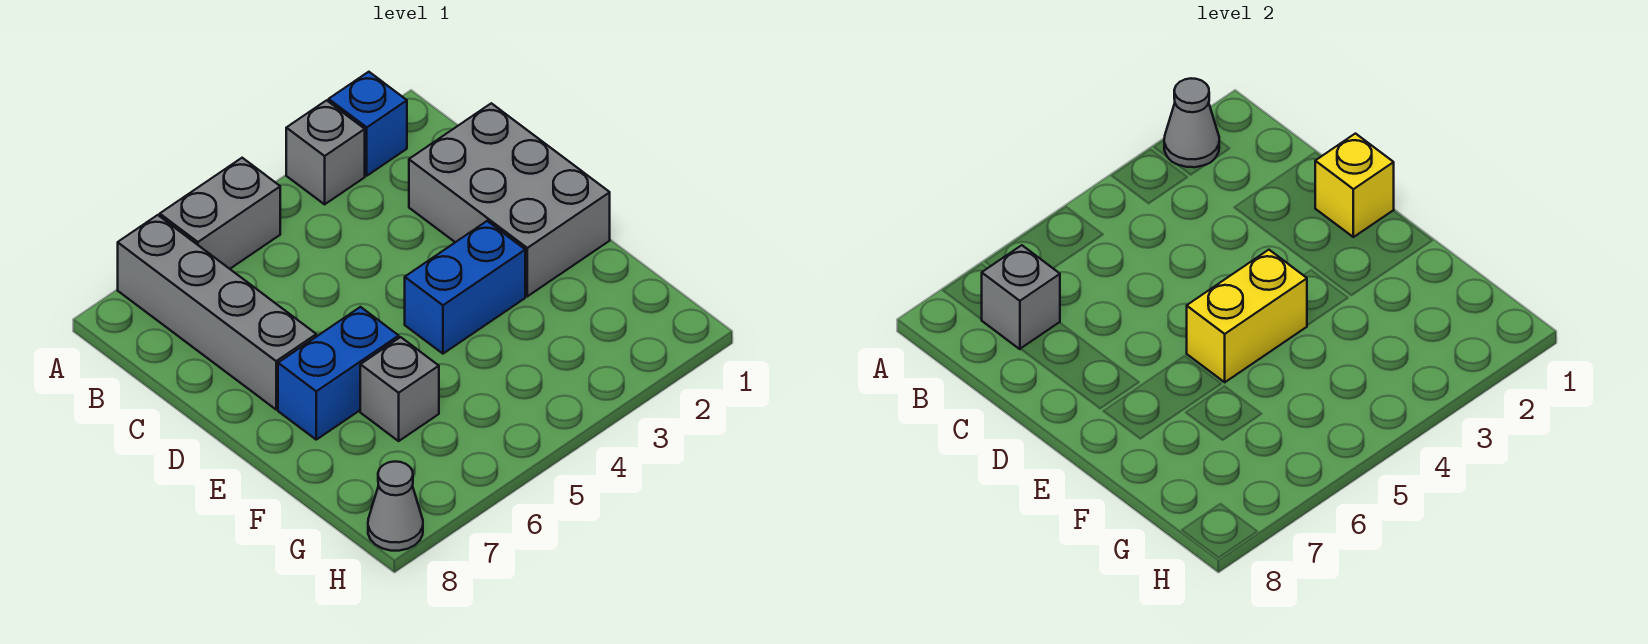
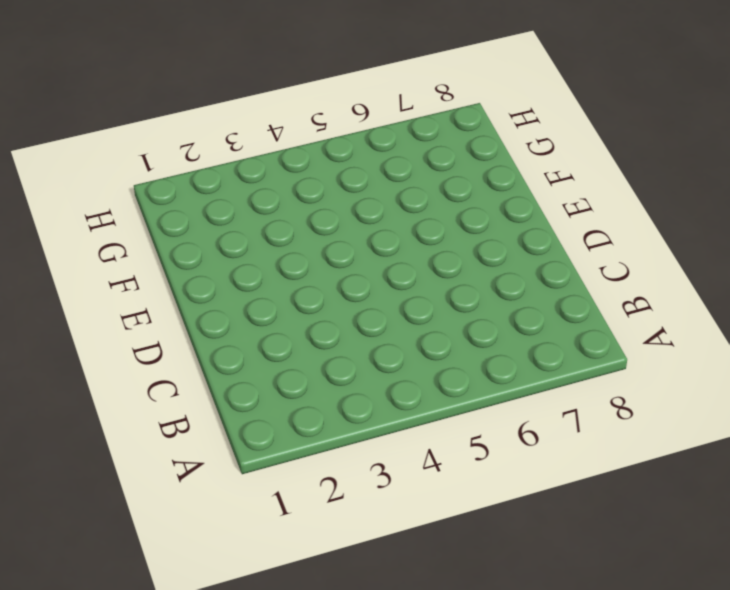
none -> blue brick A2 level 1
none -> grey brick A3 level 1
none -> grey brick A5:A6 level 1

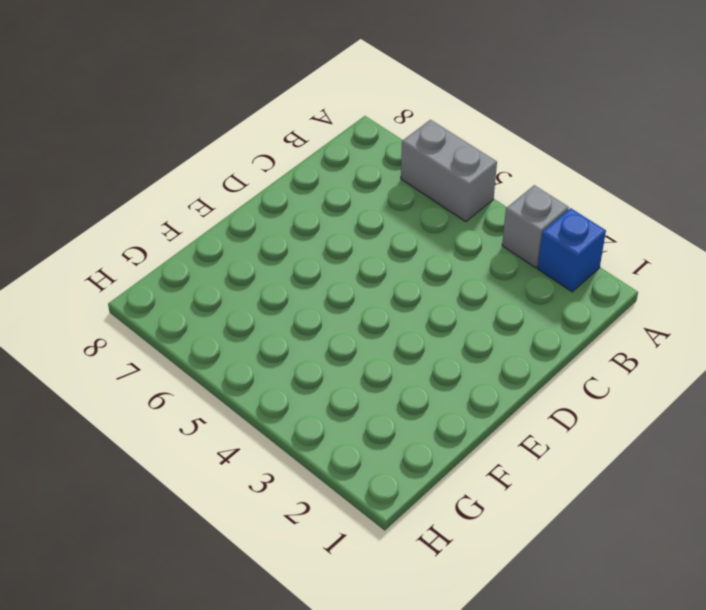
none -> grey brick A7:D7 level 1
none -> grey brick C1:E2 level 1
none -> blue brick E3:E4 level 1

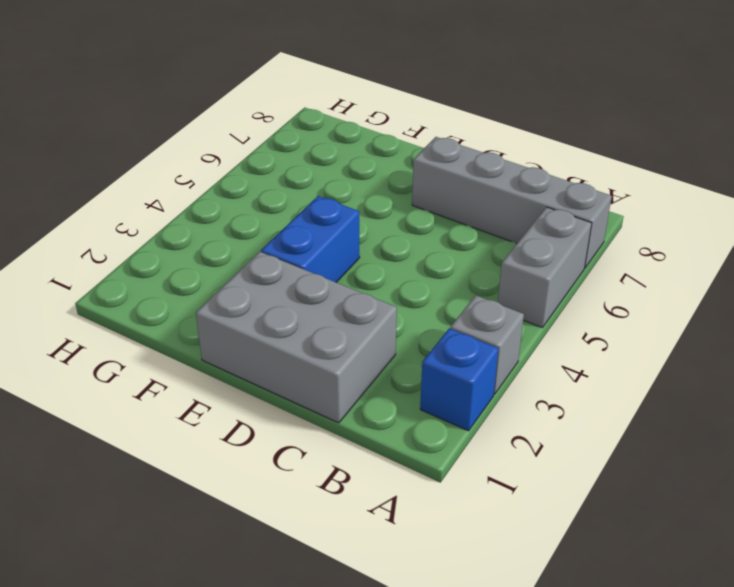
none -> blue brick E6:E7 level 1
none -> grey brick F6 level 1
none -> grey cone H8 level 1

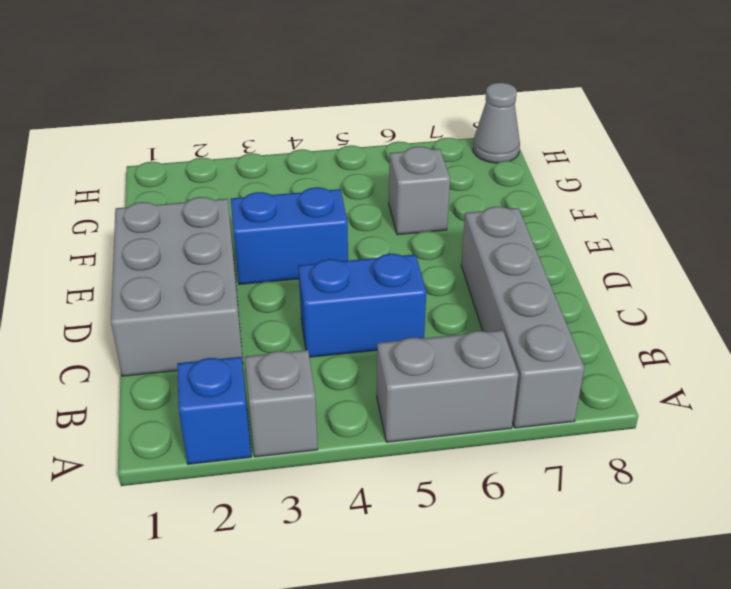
blue brick C4:C5 level 1 -> blue brick E6:E7 level 1
none -> grey cone A2 level 2
none -> grey brick B7 level 2
none -> yellow brick D1 level 2

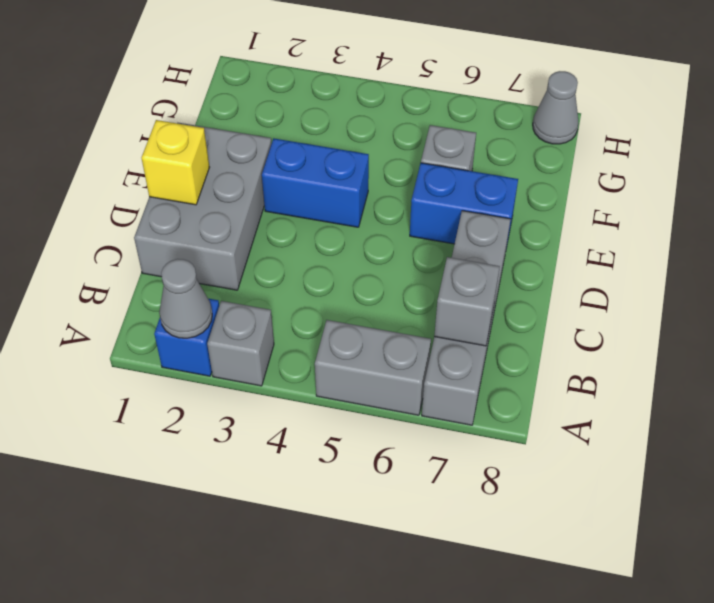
none -> yellow brick E4:E5 level 2

